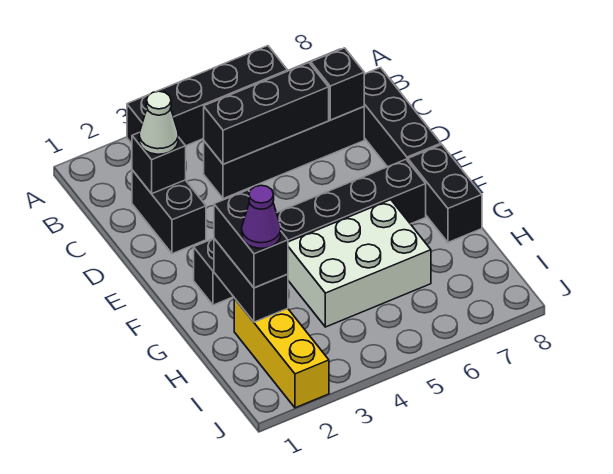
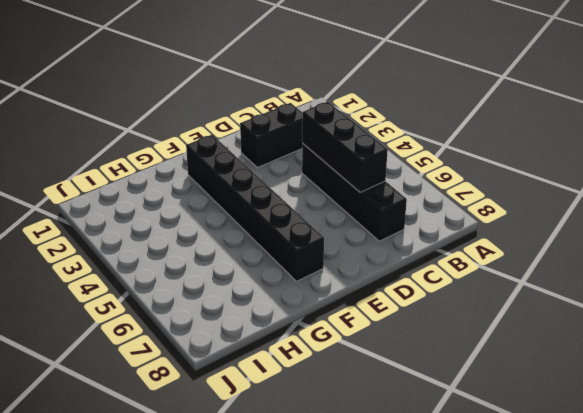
none -> black brick A3:A6 level 1
none -> black brick C8:E8 level 1
none -> black brick F8:G8 level 1

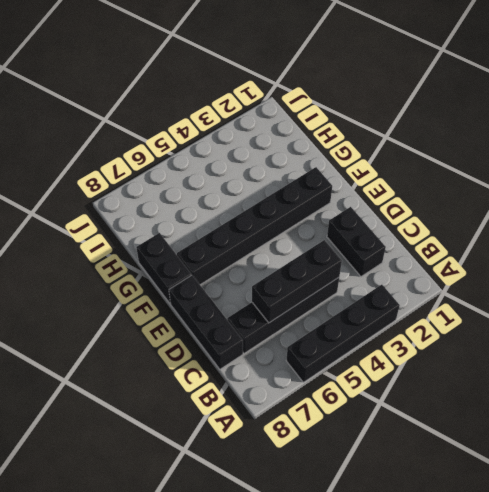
none -> white brick G4:H6 level 1
none -> yellow brick H2:J2 level 1
none -> black brick C2 level 2

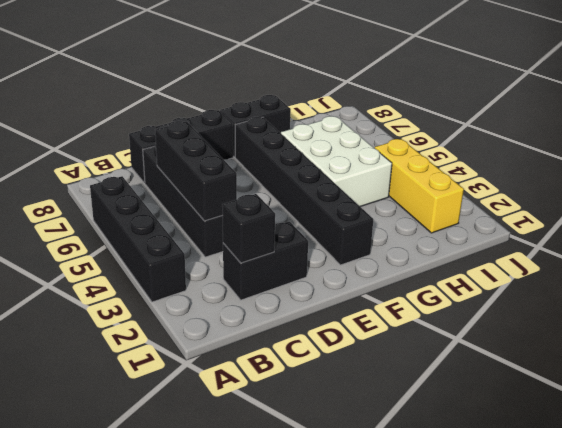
yellow brick I2:I4 level 1 -> yellow brick H2:J2 level 1
none -> black brick C7 level 2
none -> black brick G2:H2 level 2
none -> white cone C2 level 3

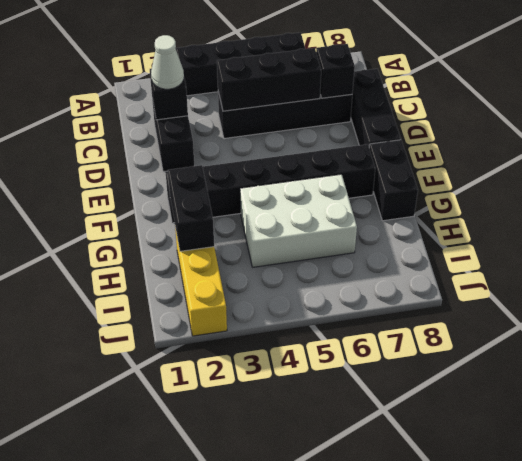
none -> black brick G2:H2 level 3
none -> purple cone H2 level 4

